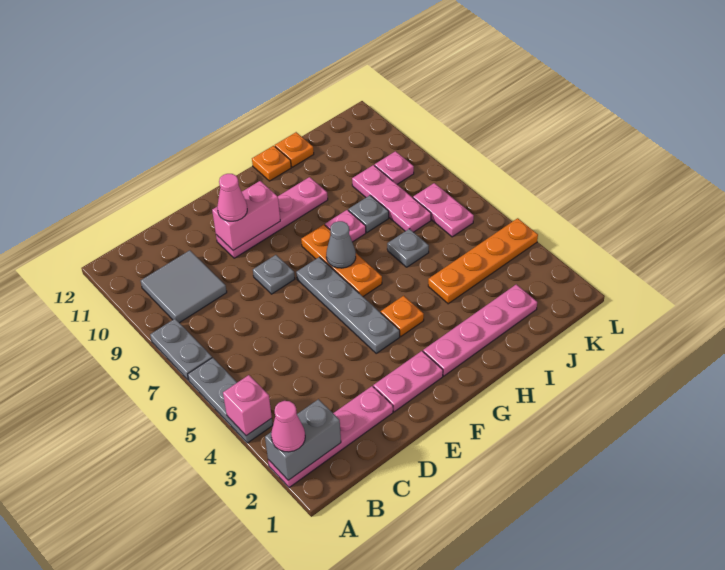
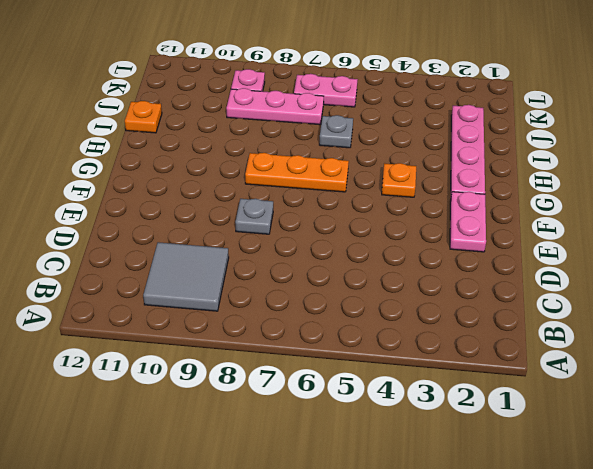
none -> pink plate A2:D2 level 1
none -> grey plate A4:A6 level 1
none -> grey plate A7:A8 level 1

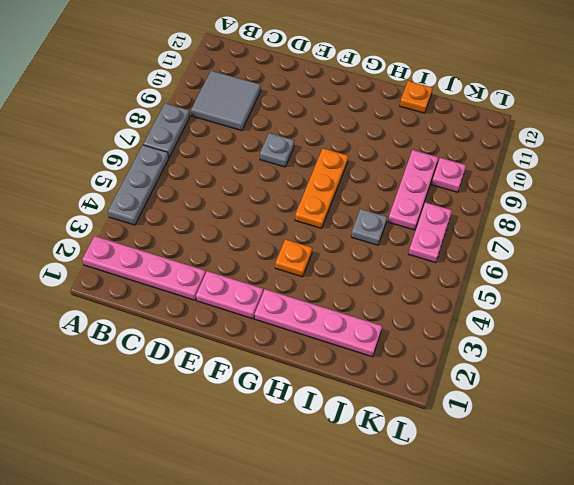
none -> pink plate E10:H10 level 1
none -> grey plate F4:F7 level 1
none -> pink plate H8 level 1

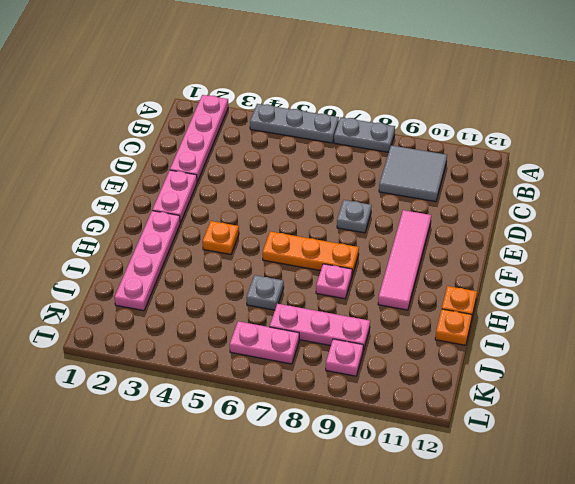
pink tile E10:H10 level 1 -> pink plate E10:H10 level 1
none -> grey plate F4:F7 level 1
none -> orange plate I4:L4 level 1
none -> grey plate I8 level 1

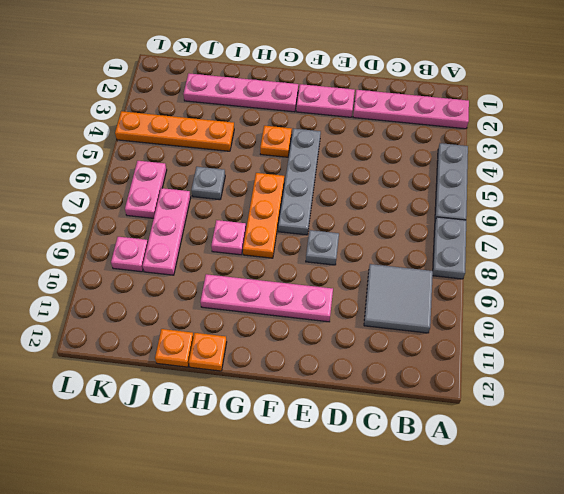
none -> grey plate I8 level 1
none -> grey brick A2:B2 level 2
none -> pink brick A4 level 2

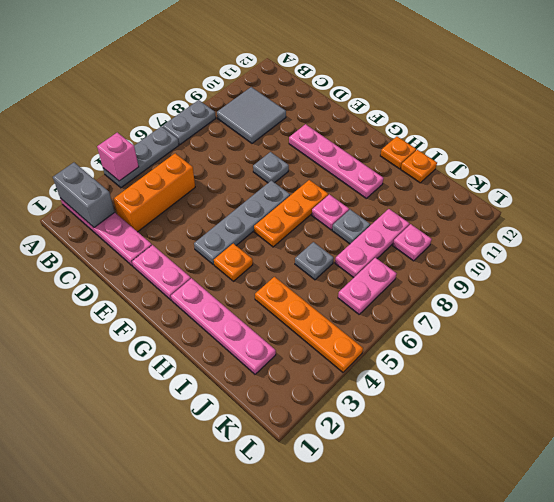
orange brick C3:C5 level 1 -> none
none -> pink brick E10:F10 level 2
none -> grey cone G7 level 2
none -> pink cone A2 level 3

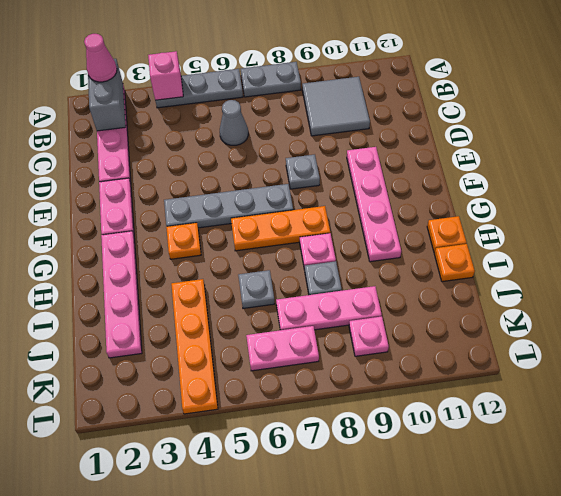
grey cone C6 level 1 -> grey cone G7 level 2
none -> pink brick E10:F10 level 2
none -> pink cone E10 level 3

